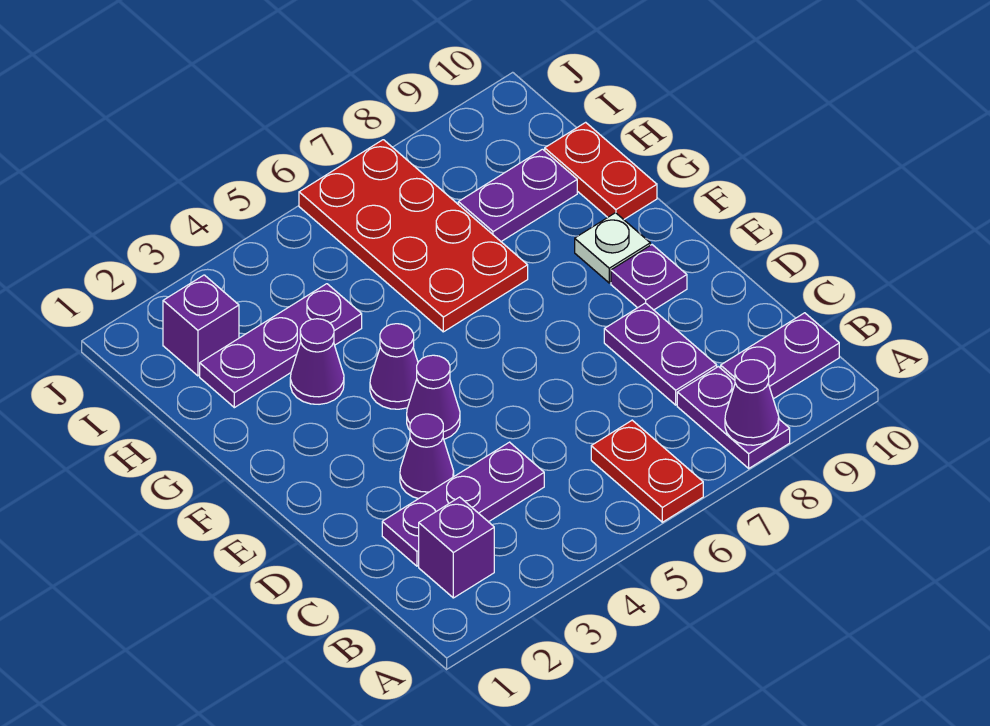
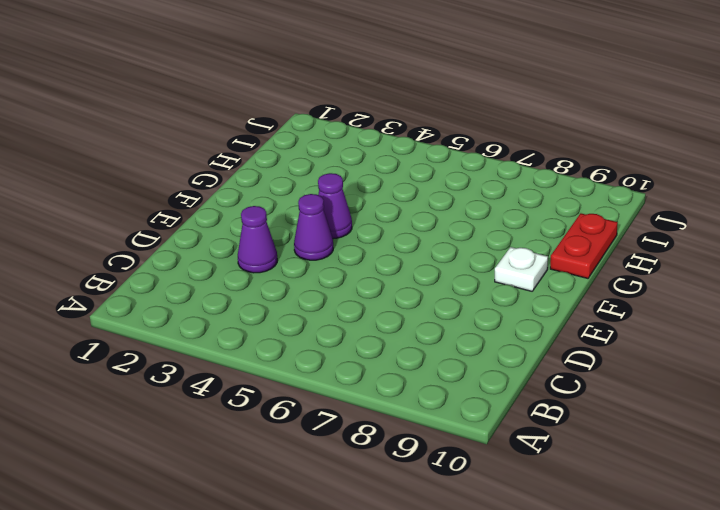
none -> red plate A6:B6 level 1
none -> purple plate A8:B8 level 1
none -> purple brick B2 level 1

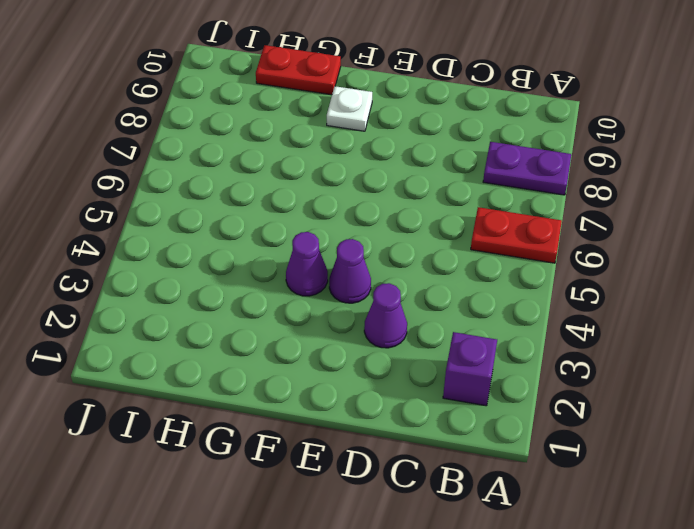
none -> purple plate B9:B10 level 1
none -> purple plate C2:C4 level 1
none -> purple plate C8:D8 level 1

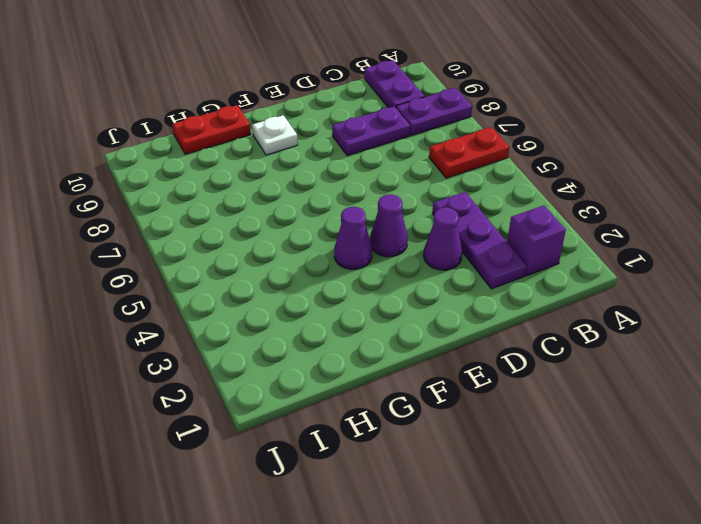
none -> purple plate E9 level 1
none -> purple cone G3 level 1
none -> red plate G6:J7 level 1

